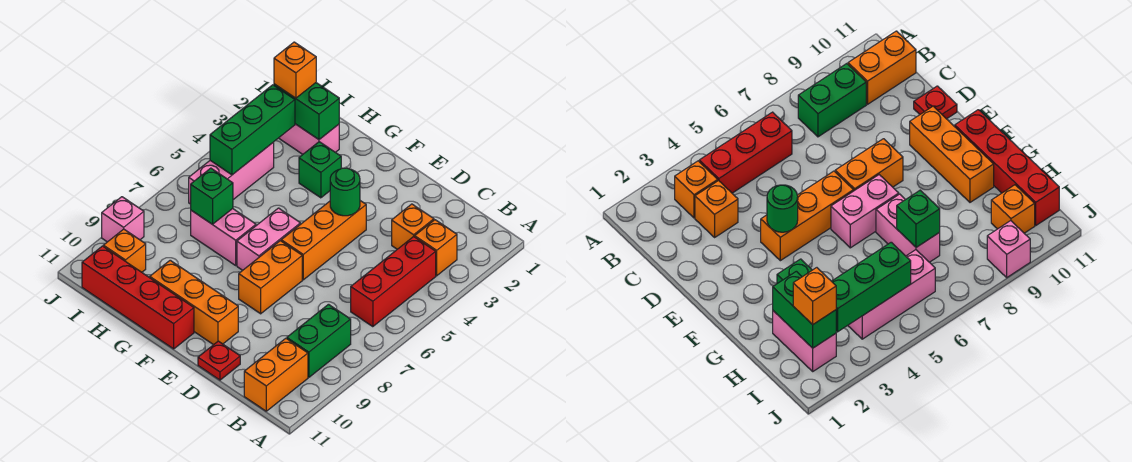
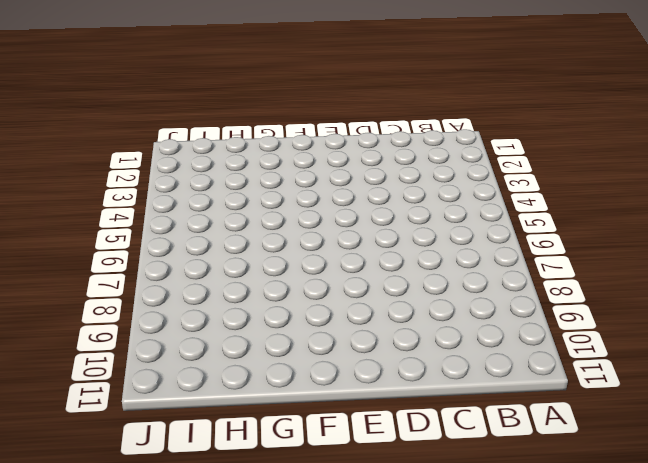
none -> orange brick B3 level 1
none -> red brick B4:B6 level 1
none -> green brick B8:B9 level 1

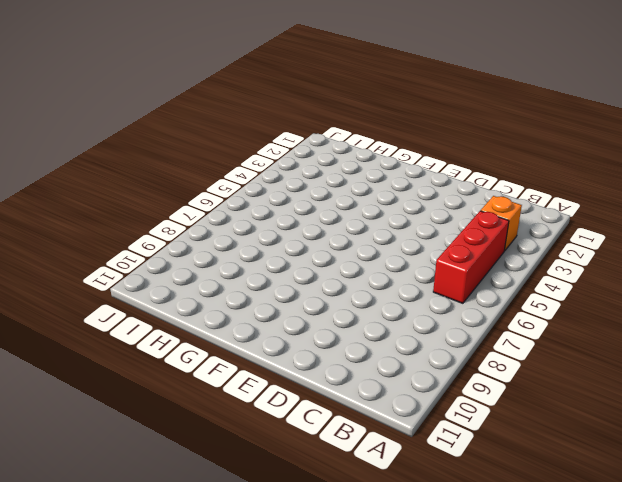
none -> green brick B8:B9 level 1
none -> orange brick B10:B11 level 1
none -> orange brick C3 level 1

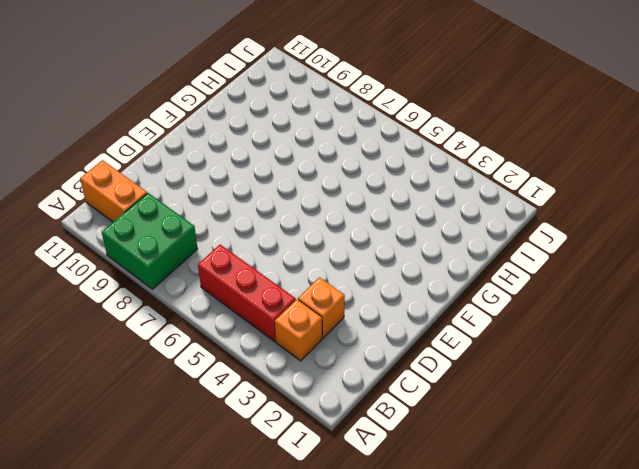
green brick A8:B9 level 1 -> green brick B8:B9 level 1
none -> red plate D11 level 1
none -> orange brick E4:E6 level 1
none -> orange brick E7:E8 level 1

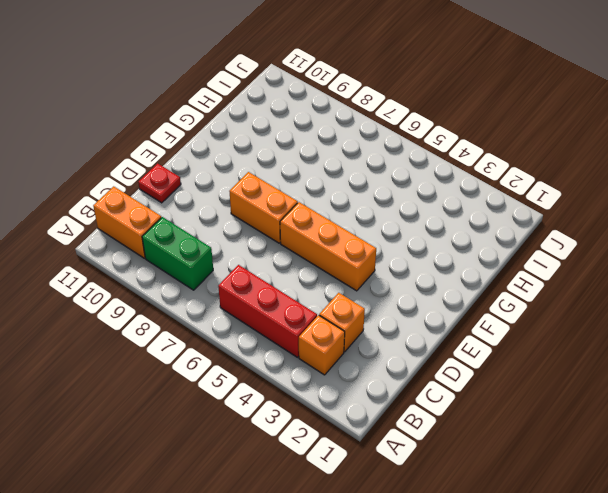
none -> orange brick E10:G10 level 1
none -> pink brick F6:F7 level 1
none -> red brick F11:I11 level 1

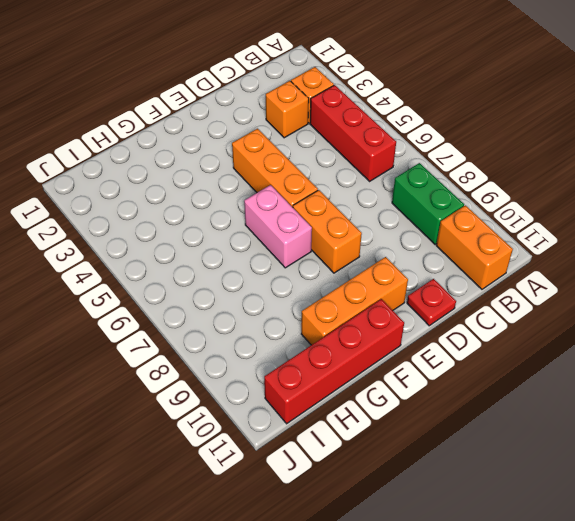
none -> green brick G3 level 1
none -> pink brick G7:H7 level 1
none -> pink brick H2:I2 level 1

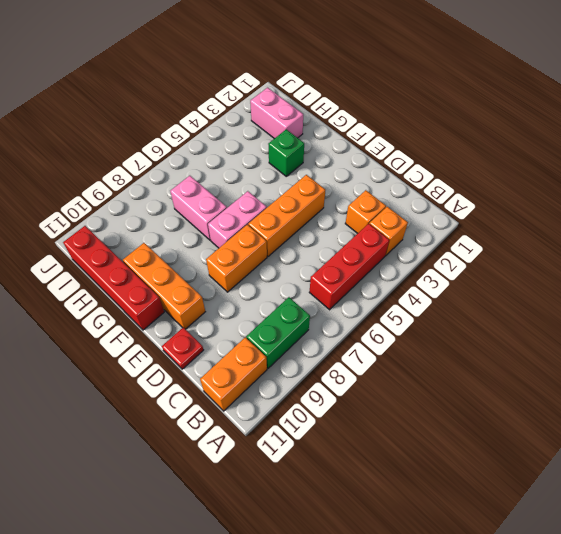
none -> pink brick I4:I6 level 1
none -> orange brick I10 level 1
none -> pink brick J9 level 1

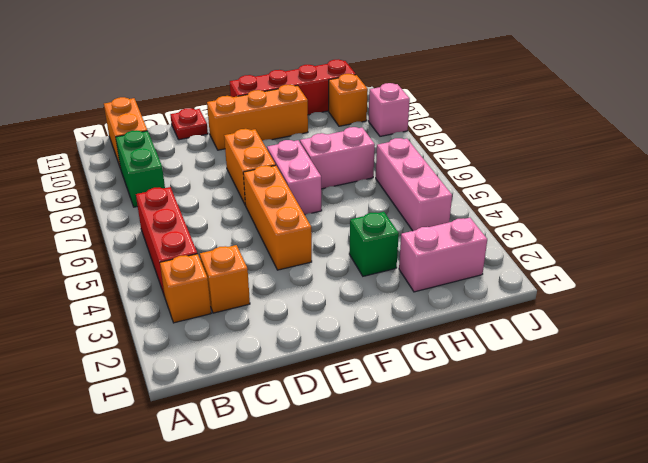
none -> green round brick E4 level 2
none -> green brick H2:I2 level 2
none -> green brick H7 level 2

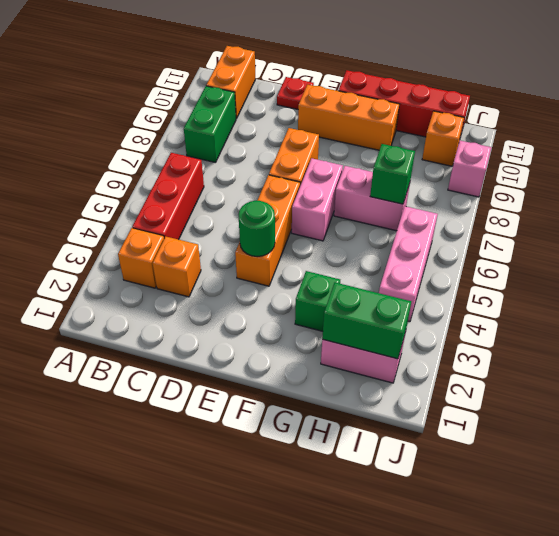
none -> green brick I3:I5 level 2
none -> orange brick I2 level 3

